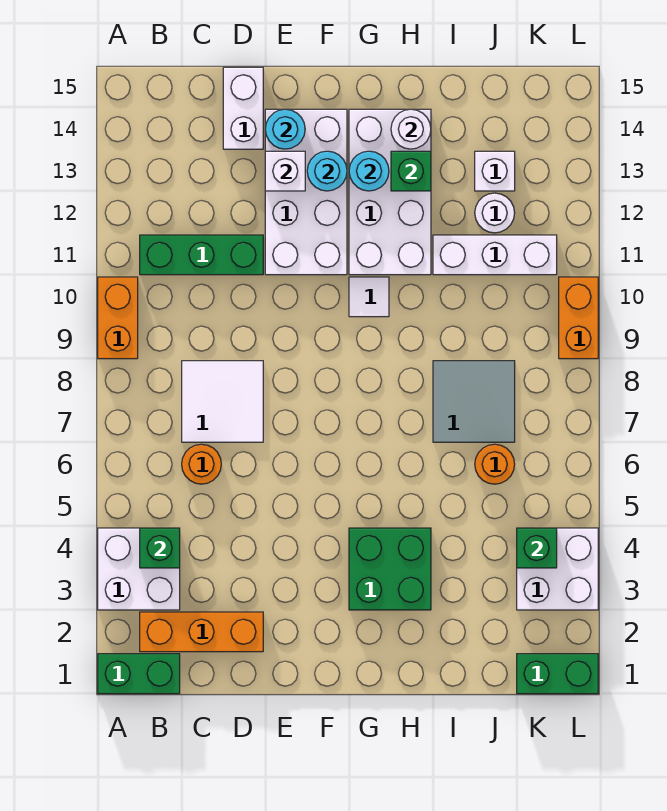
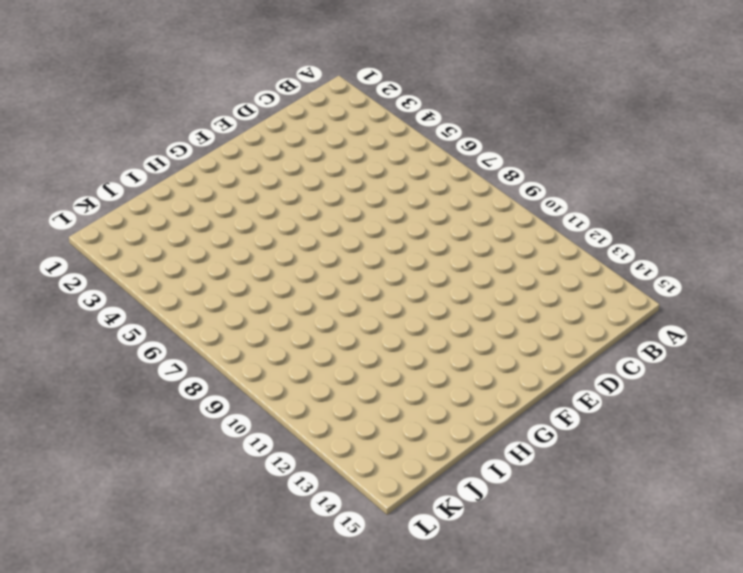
none -> green brick A1:B1 level 1
none -> white brick A3:B4 level 1
none -> orange brick A9:A10 level 1

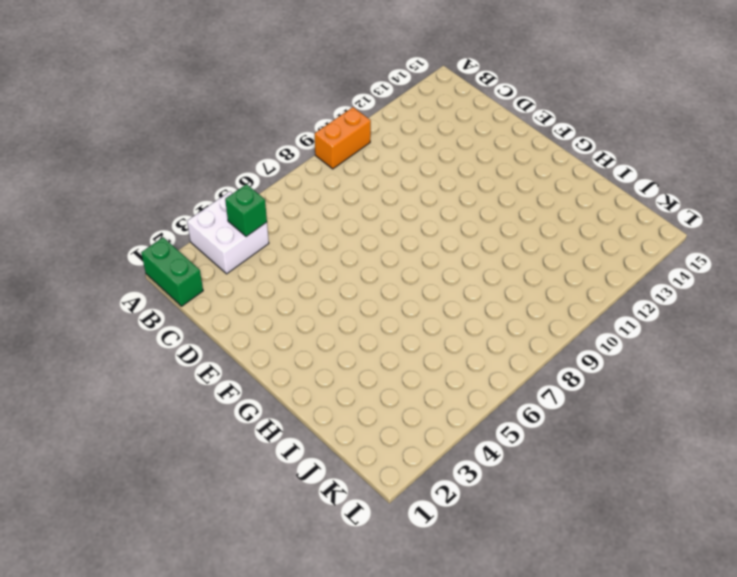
none -> orange brick B2:D2 level 1
none -> green brick B11:D11 level 1
none -> orange round brick C6 level 1

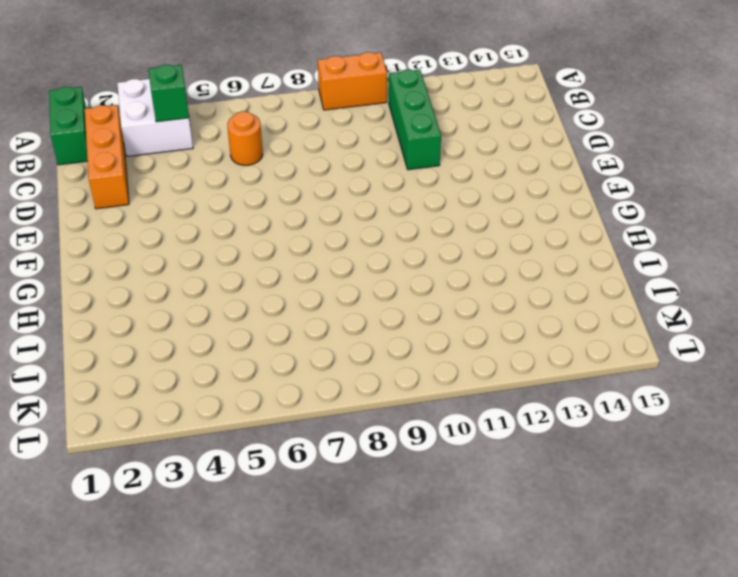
none -> white tile C7:D8 level 1
none -> white brick D14:D15 level 1
none -> white brick E11:F14 level 1

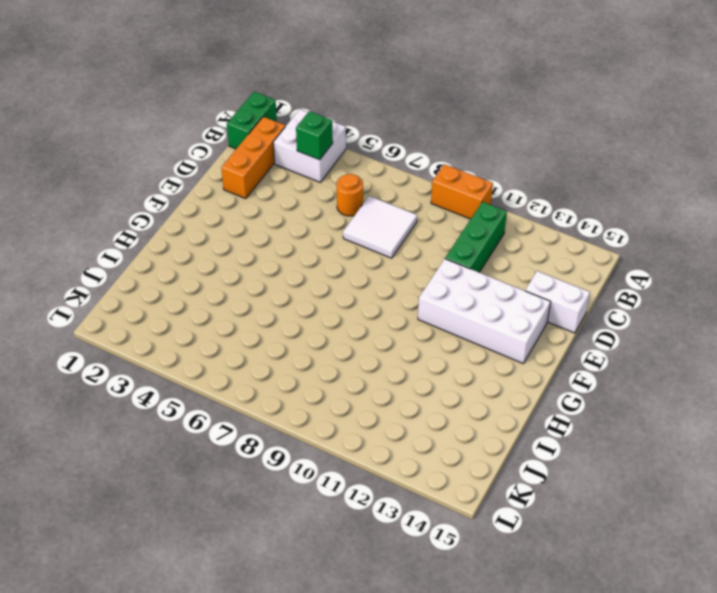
none -> green brick G3:H4 level 1
none -> white tile G10 level 1
none -> white brick G11:H14 level 1

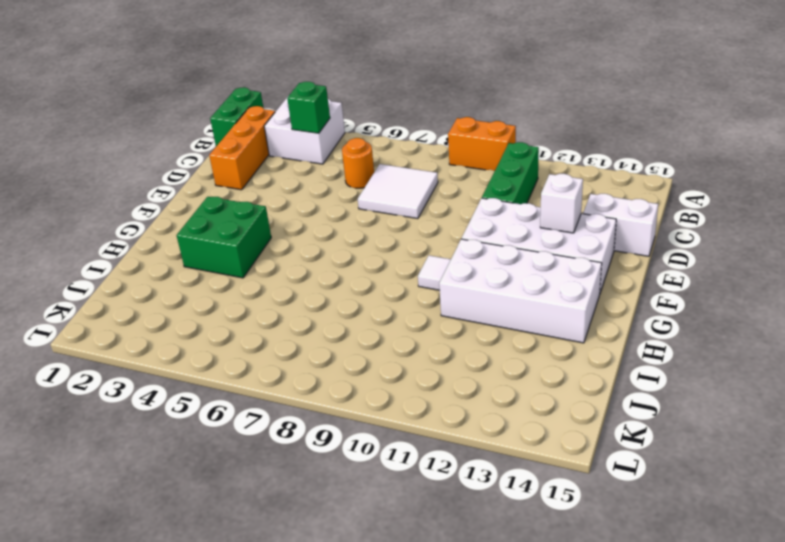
none -> grey tile I7:J8 level 1
none -> white brick I11:K11 level 1
none -> orange round brick J6 level 1

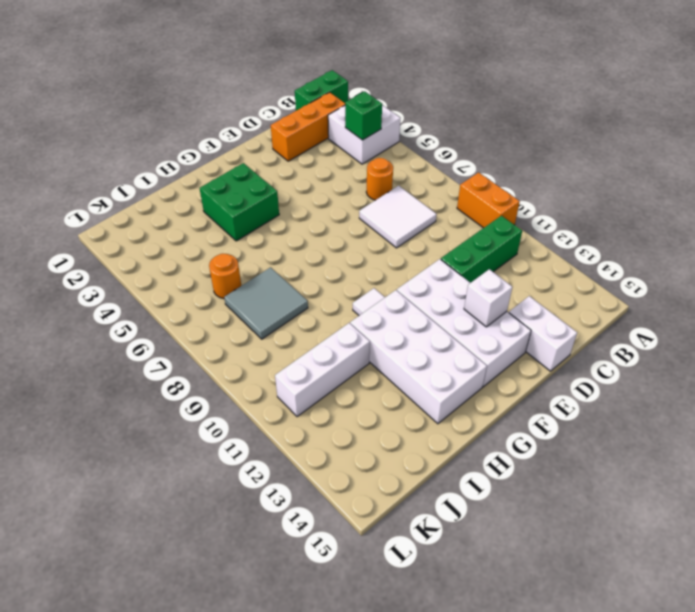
none -> white round brick J12 level 1
none -> white brick J13 level 1
none -> green brick K1:L1 level 1

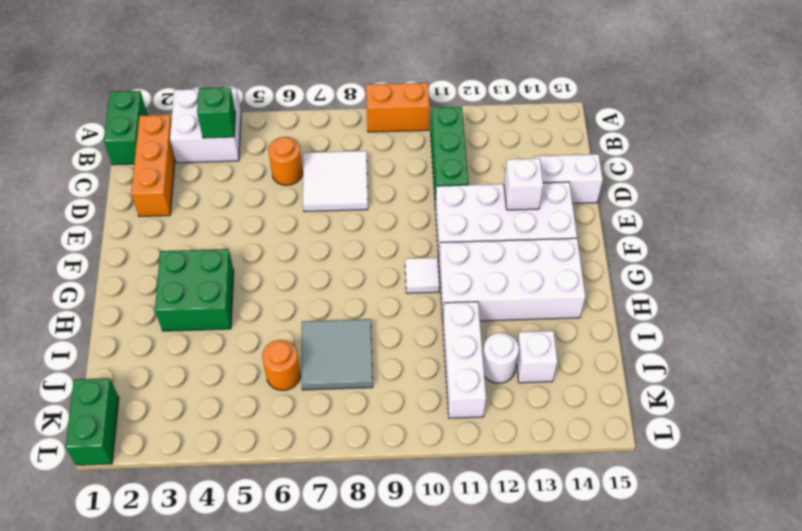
none -> white brick K3:L4 level 1
none -> orange brick L9:L10 level 1
none -> cyan round brick E14 level 2

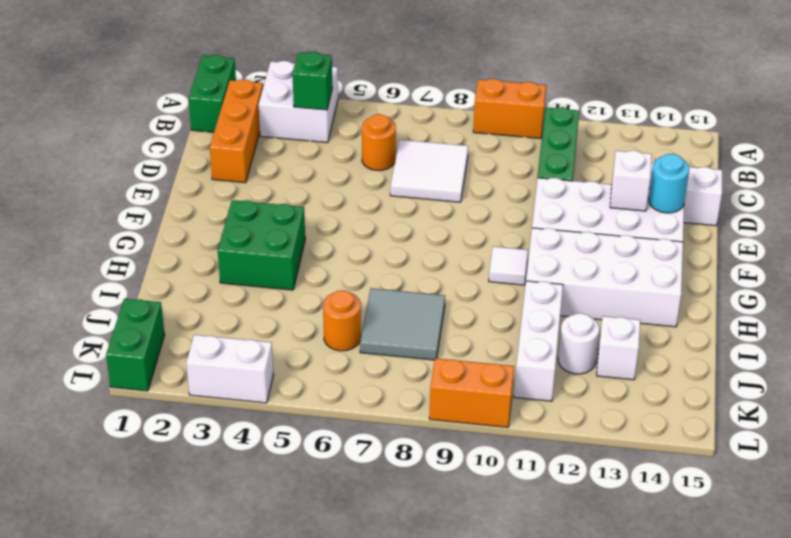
white brick L3:L4 level 1 -> white brick K3:L4 level 1
none -> cyan round brick F13 level 2
none -> cyan round brick G13 level 2
none -> green brick H13 level 2

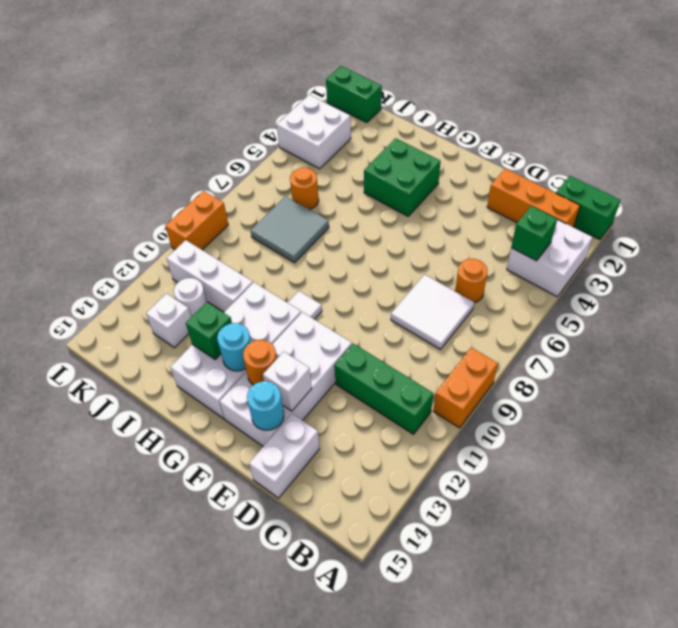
orange round brick F13 level 2 -> cyan round brick F13 level 2
none -> white round brick H14 level 2
none -> green brick K4 level 2

